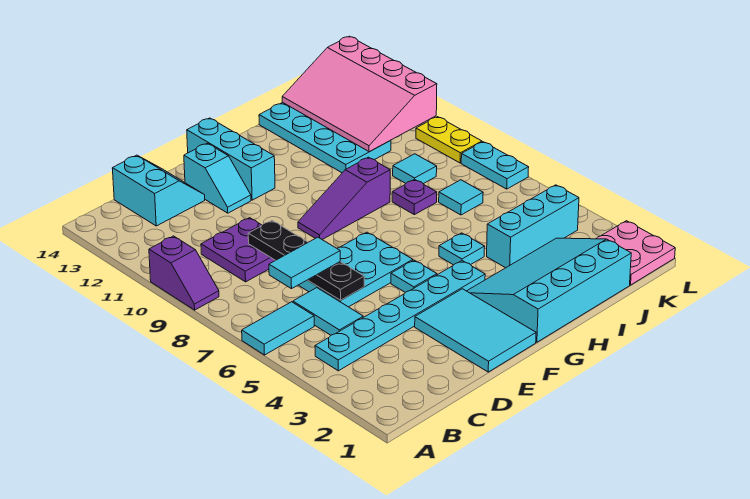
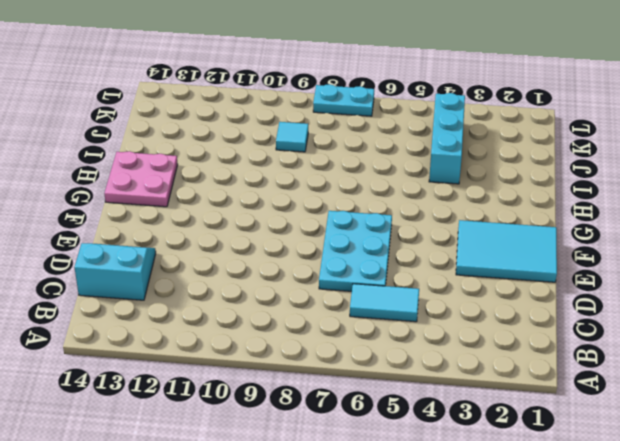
pink plate G13:H14 level 1 -> pink plate K1:L2 level 1
none -> cyan tile A6:B6 level 1
none -> purple slope A9:A10 level 1 top 10
none -> cyan plate B4:G4 level 1

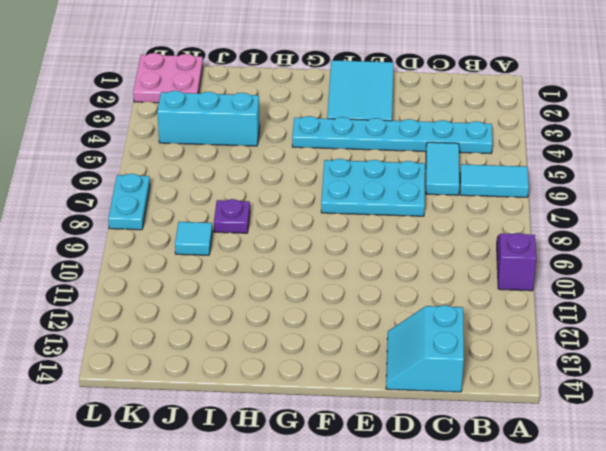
none -> purple plate C9:D10 level 1
none -> cyan slope E12:E13 level 1 top 13
none -> cyan plate F5 level 1

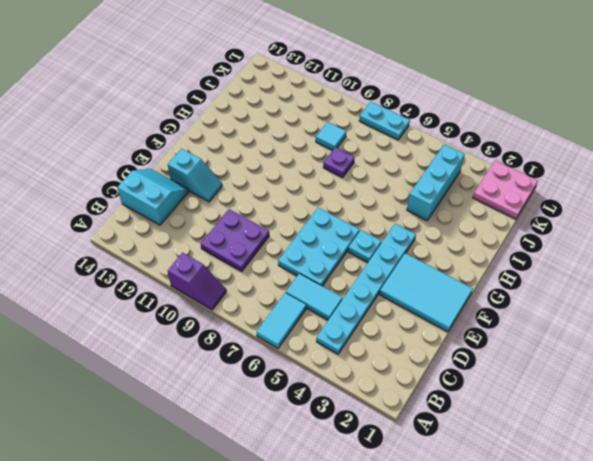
none -> purple slope F9:H9 level 1 top H
none -> cyan brick F12:F14 level 1
none -> cyan slope G1:J3 level 1 top 1

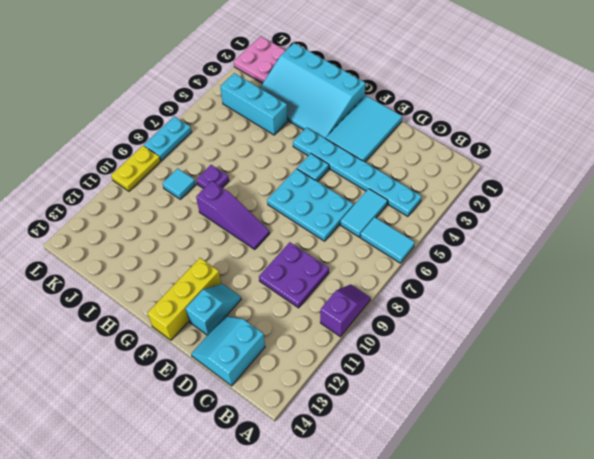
yellow brick F12:F14 level 1 -> cyan brick F12:F14 level 1
none -> cyan plate H5 level 1
none -> cyan plate I11:J14 level 1
none -> cyan tile J7 level 1

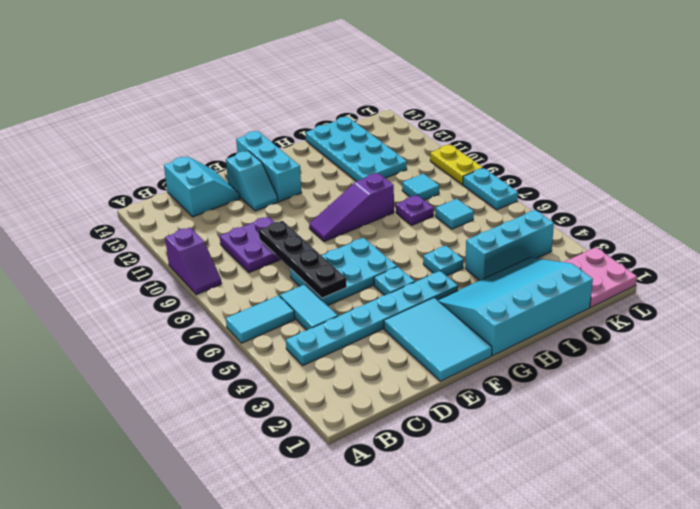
none -> pink slope J11:L14 level 2 top L
none -> cyan tile C7:D7 level 3

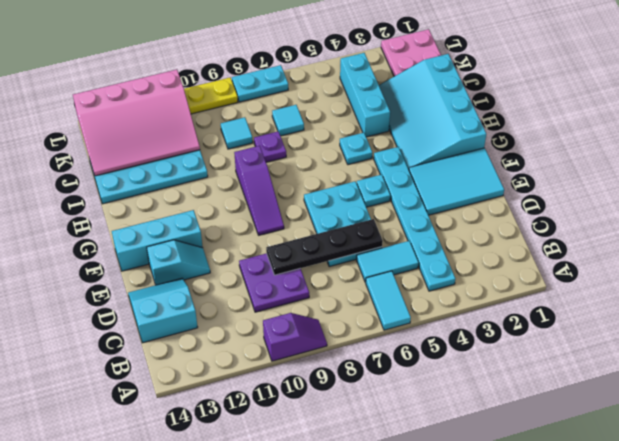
none -> cyan tile C7:D7 level 3

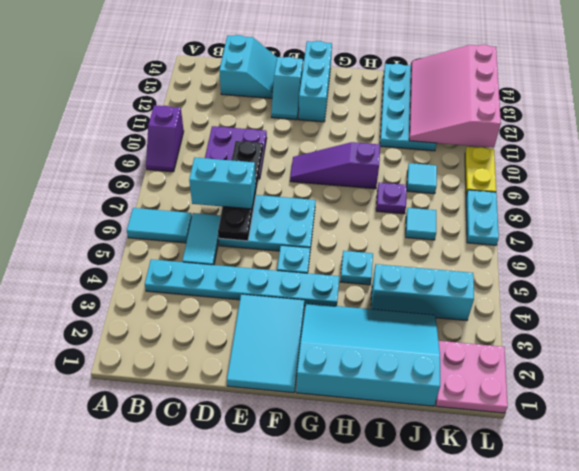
cyan brick C7:D7 level 3 -> cyan tile C7:D7 level 3

